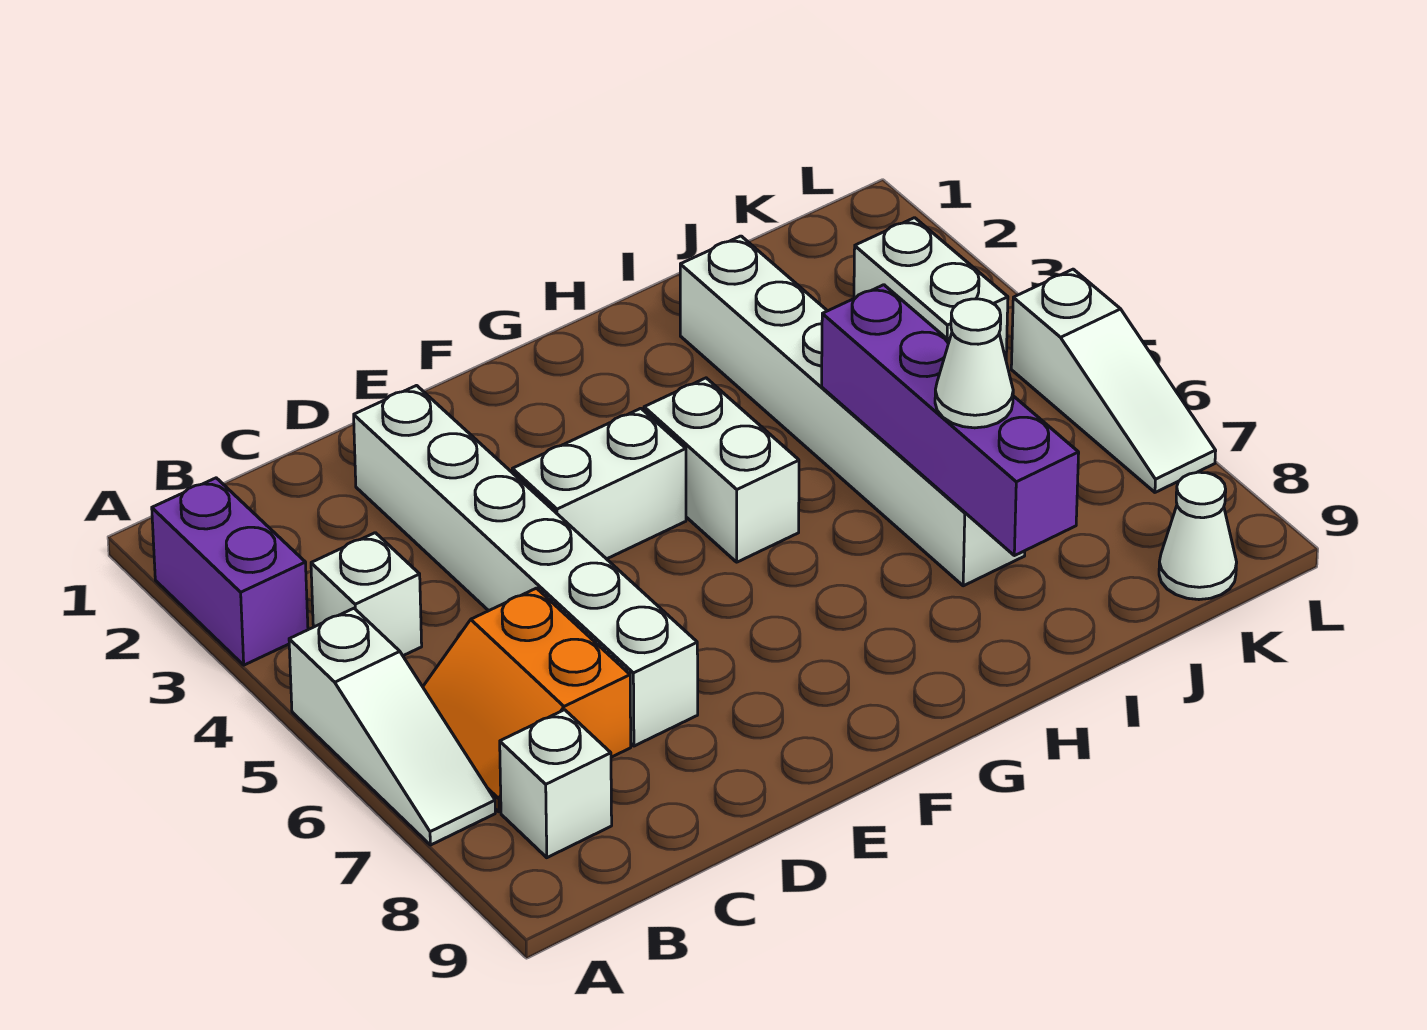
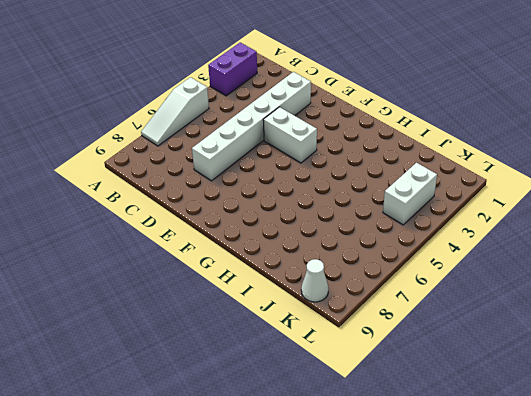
none -> white brick B4 level 1
none -> orange slope B6:C7 level 1 top C
none -> white brick B8 level 1

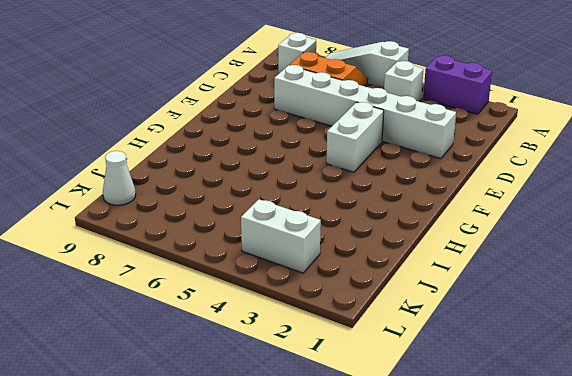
none -> white brick G4:G5 level 1
none -> white brick I2:I7 level 1
none -> white slope L5:L7 level 1 top 5

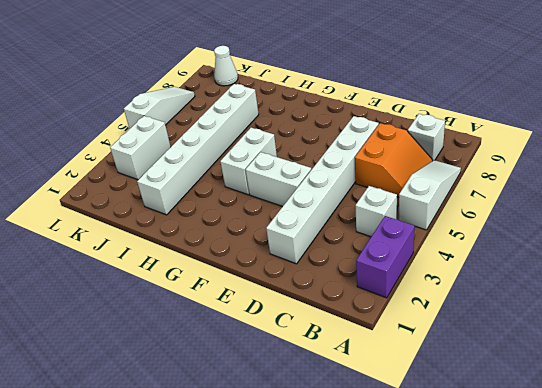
none -> purple brick I5:I8 level 2
none -> white cone I7 level 3

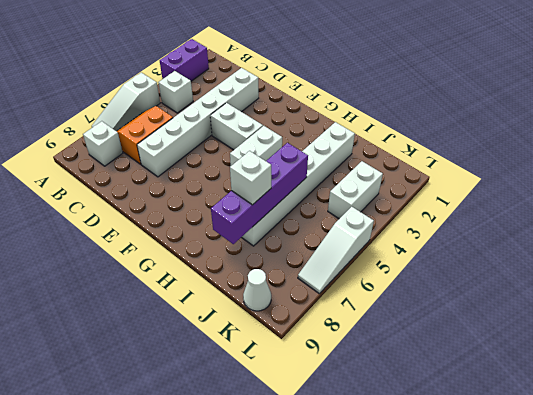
white brick I7 level 3 -> white cone I7 level 3

